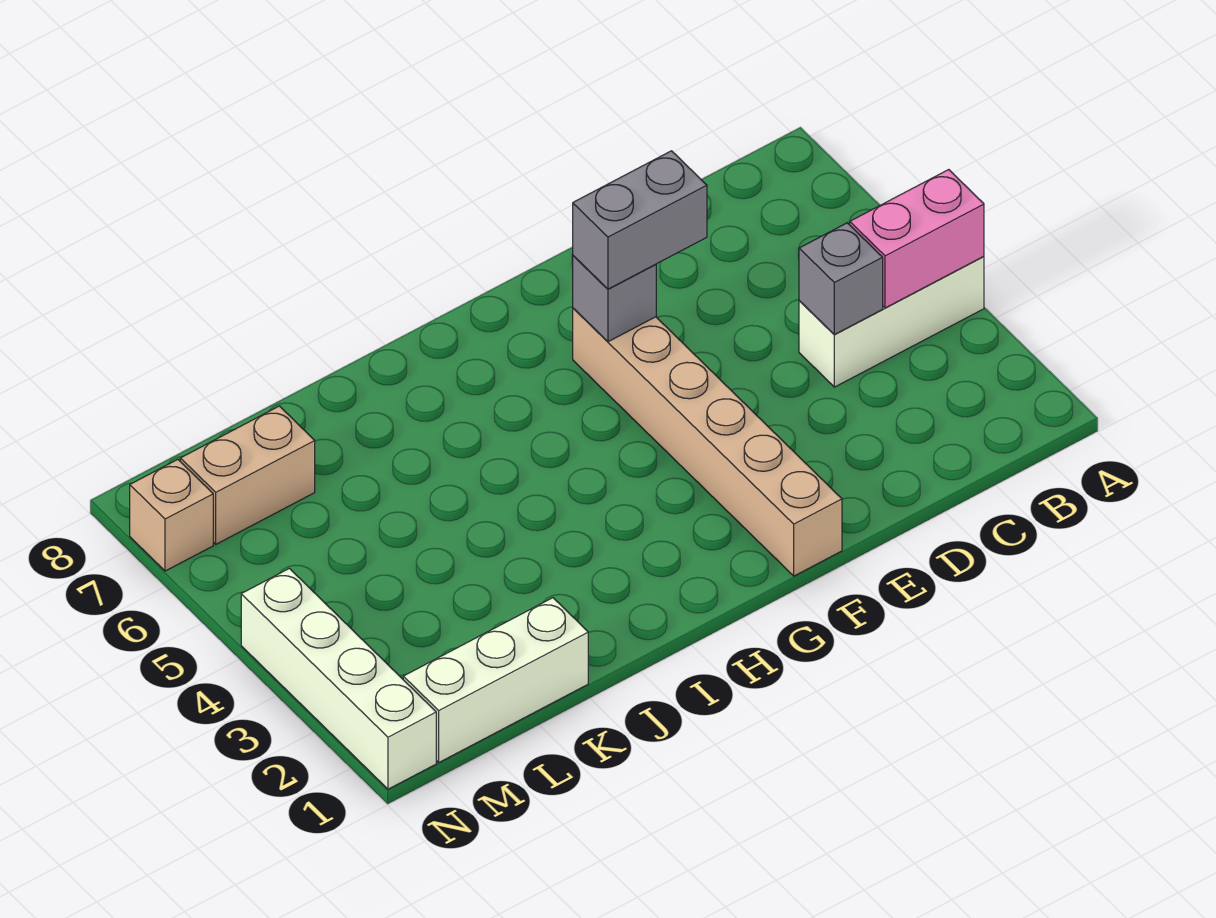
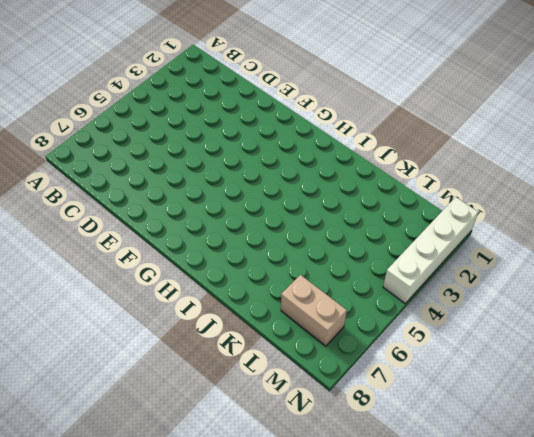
none -> white brick A4:C4 level 1
none -> tan brick F1:F6 level 1

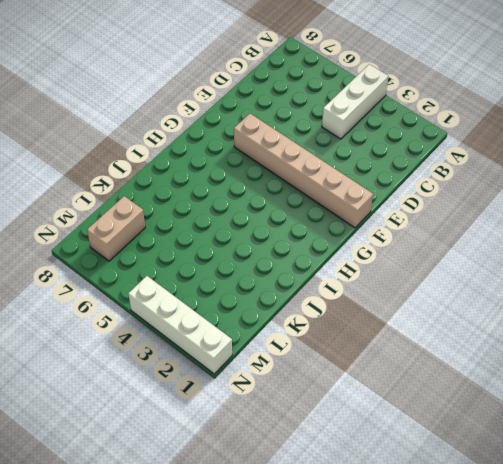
none -> white brick K1:M1 level 1
none -> tan brick N7 level 1

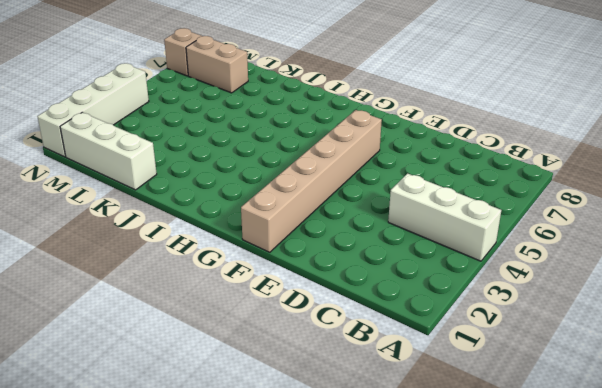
none -> pink brick A4:B4 level 2
none -> grey brick C4 level 2

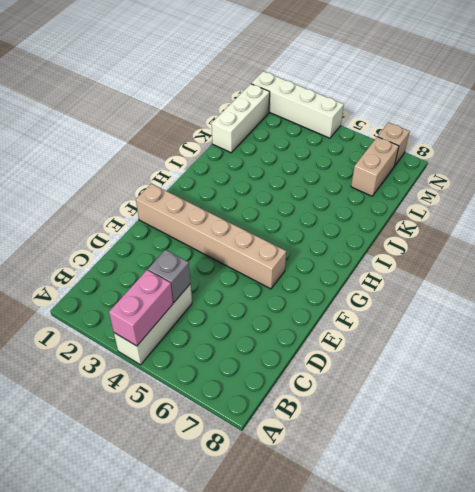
none -> grey brick F6 level 2
none -> grey brick E6:F6 level 3

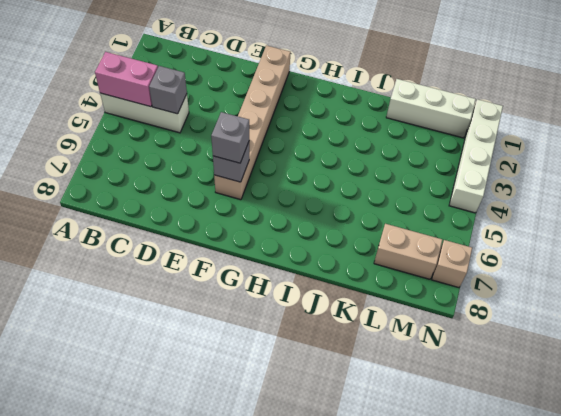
grey brick F6 level 3 -> grey brick E6:F6 level 3

